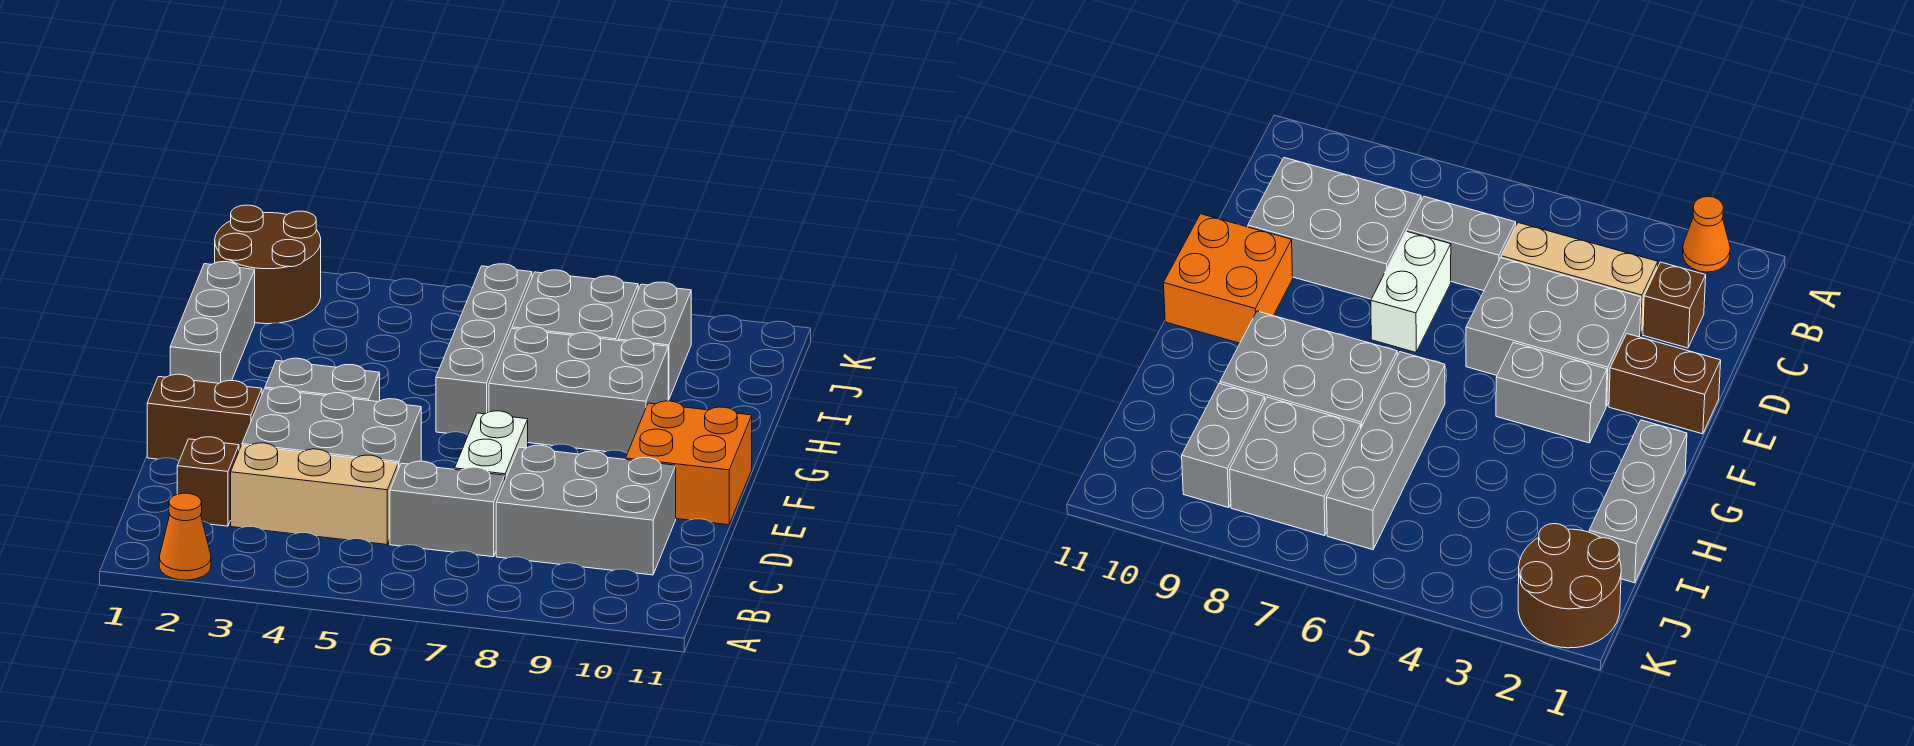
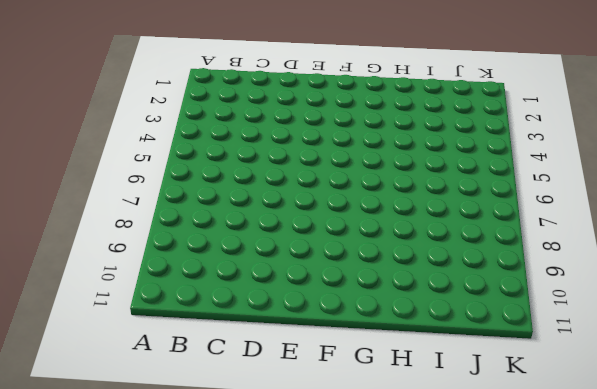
none -> orange cone A2 level 1
none -> brown brick C2 level 1
none -> tan brick C3:C5 level 1

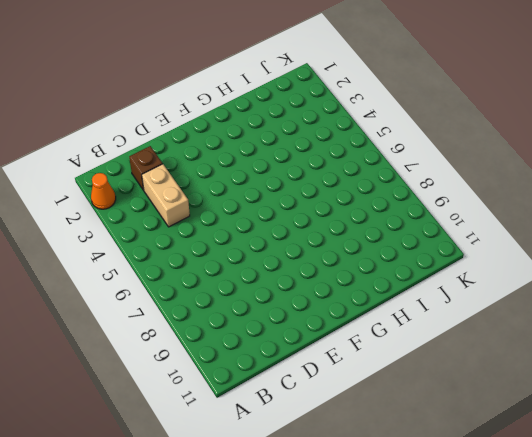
tan brick C3:C4 level 1 -> tan brick C3:C5 level 1
none -> grey brick C6:C7 level 1
none -> grey brick C8:D10 level 1
none -> grey brick D3:E5 level 1

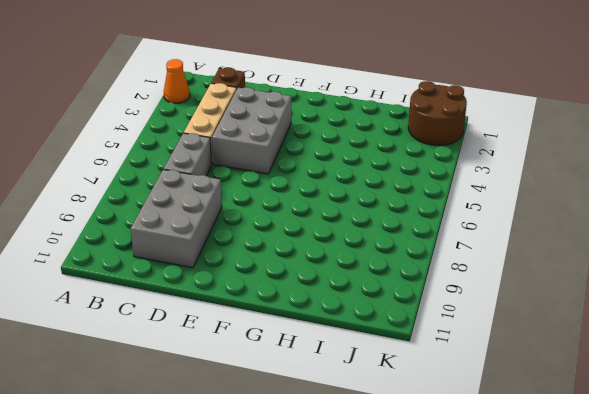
none -> white brick D7:E7 level 1
none -> brown brick E1:E2 level 1
none -> orange brick E10:F11 level 1

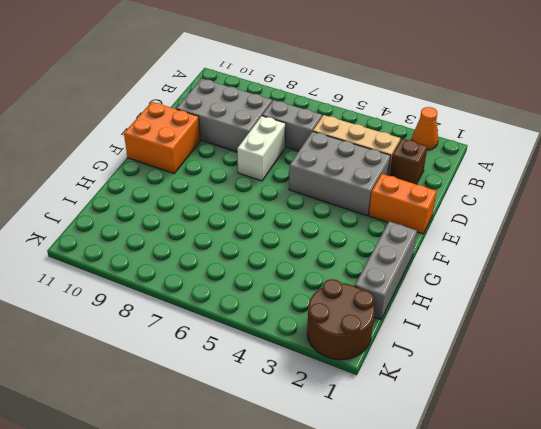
orange brick E1:E2 level 1 -> brown brick E1:E2 level 1
none -> grey brick F3:F4 level 1
none -> grey brick G6:J6 level 1
none -> grey brick G7:H9 level 1

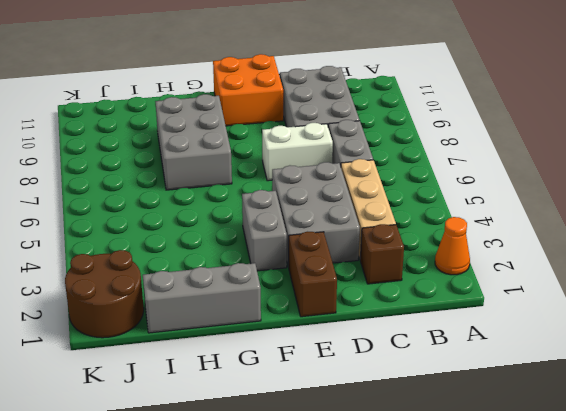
none -> grey brick G6:J6 level 1
none -> grey brick I7:J8 level 1
none -> grey brick I9:J9 level 1

